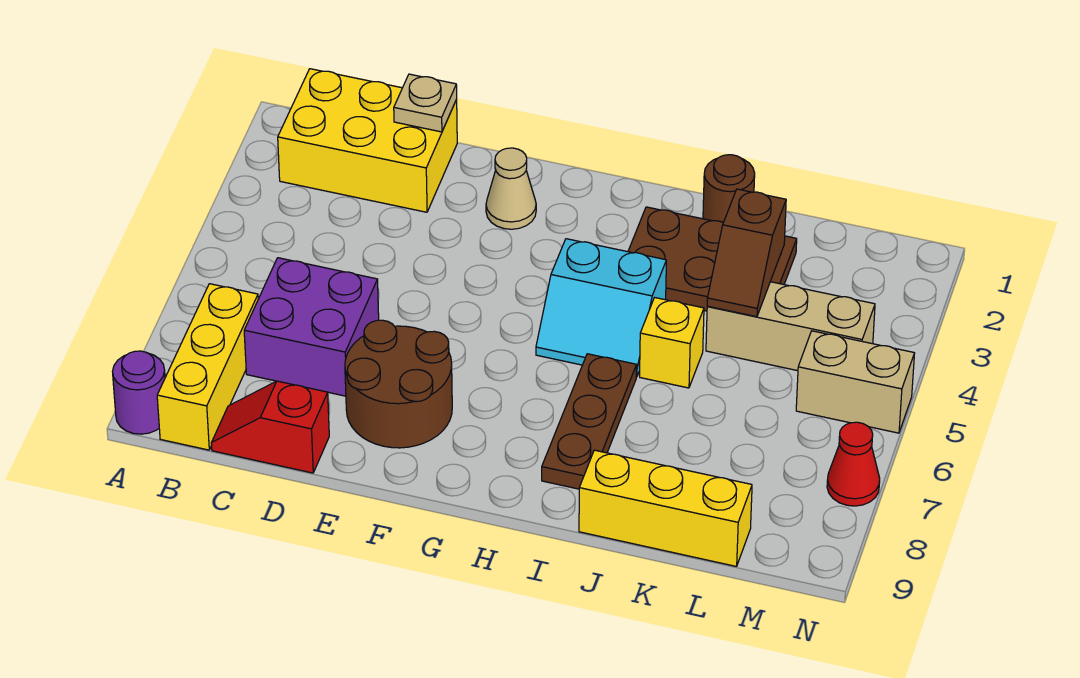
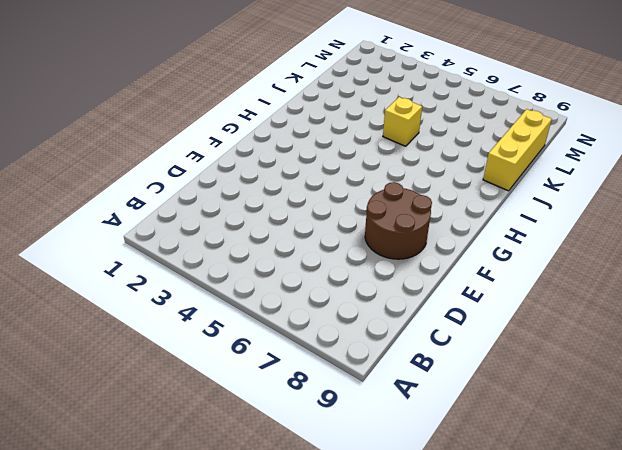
none -> purple round brick A9 level 1
none -> yellow brick B1:D2 level 1
none -> yellow brick B7:B9 level 1

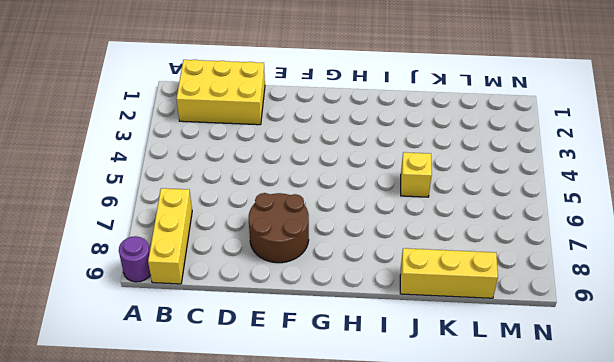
none -> purple brick C6:D7 level 1
none -> red slope C9:D9 level 1 top D
none -> tan cone F2 level 1

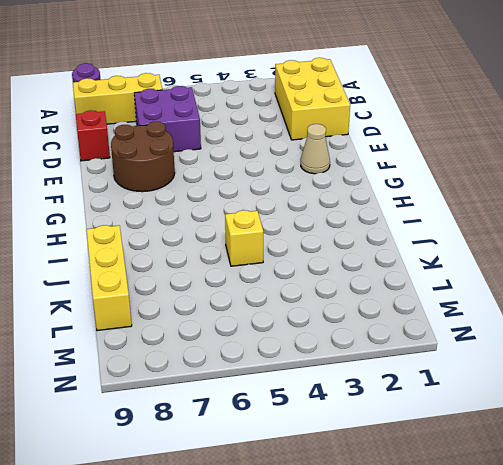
none -> cyan slope H4:I5 level 1 top 4
none -> brown plate I2:K3 level 1
none -> brown plate I6:I8 level 1

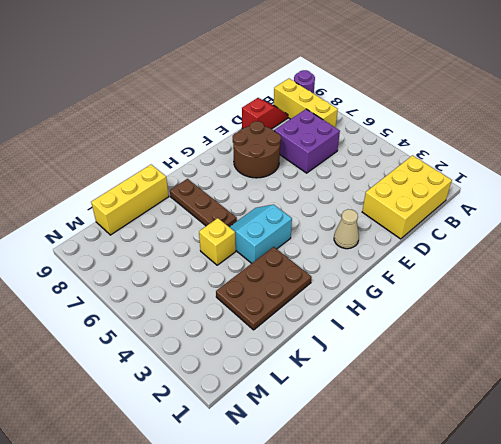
none -> brown round brick J1 level 1
none -> tan brick K4:M4 level 1
none -> tan brick M5:N5 level 1

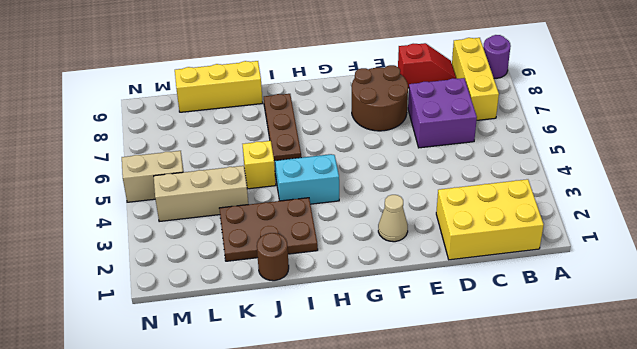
none -> red cone N7 level 1
none -> tan plate D1 level 2
none -> brown slope K3:K4 level 2 top 3

